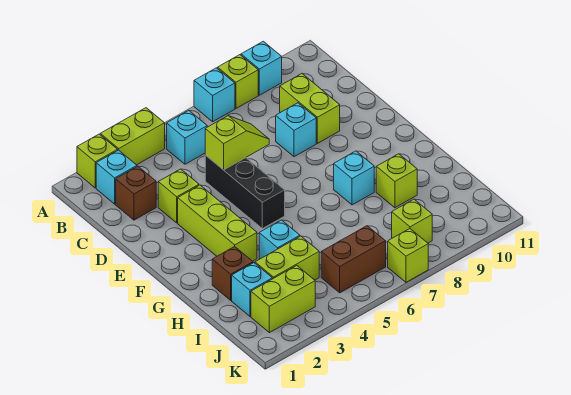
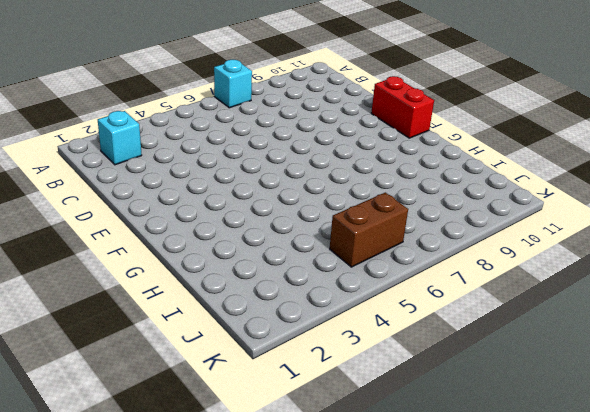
red brick E11:F11 level 1 -> none
none -> lime brick A2 level 1
none -> lime brick A3:A4 level 1
none -> lime brick A8 level 1

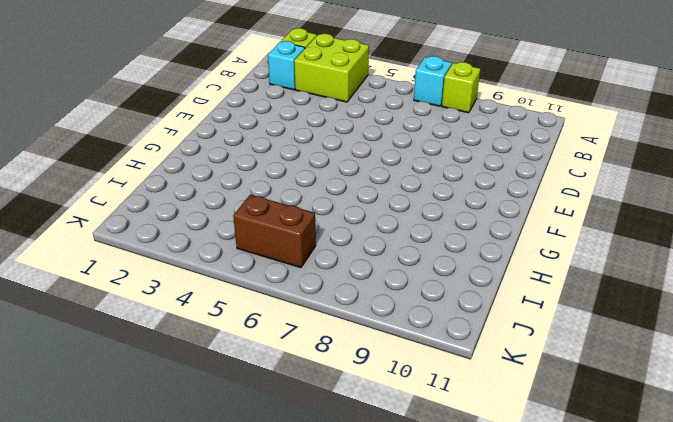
lime brick A3:B4 level 1 -> lime brick A3:A4 level 1
none -> cyan brick A9 level 1
none -> cyan brick B5 level 1
none -> brown brick C2 level 1

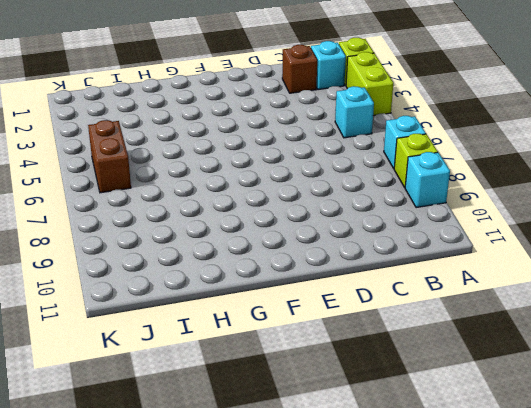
none -> lime brick C9:D9 level 1
none -> lime brick D3 level 1
none -> black brick D5:F5 level 1

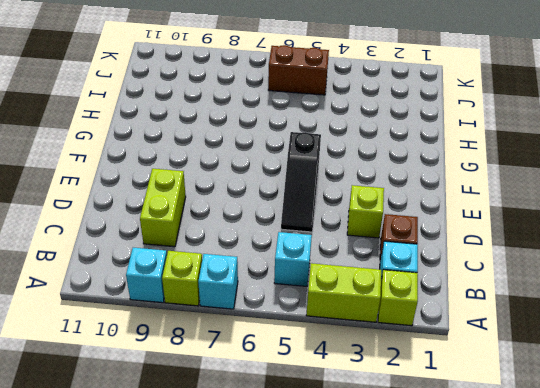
black slope D5:F5 level 1 top F -> black brick D5:F5 level 1
none -> cyan brick D8 level 1
none -> lime brick E3:G3 level 1
none -> cyan brick G8 level 1

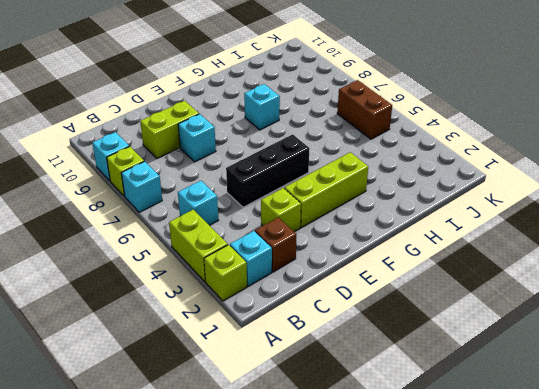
none -> brown brick H2 level 1
none -> cyan brick H4 level 1
none -> lime brick H9 level 1

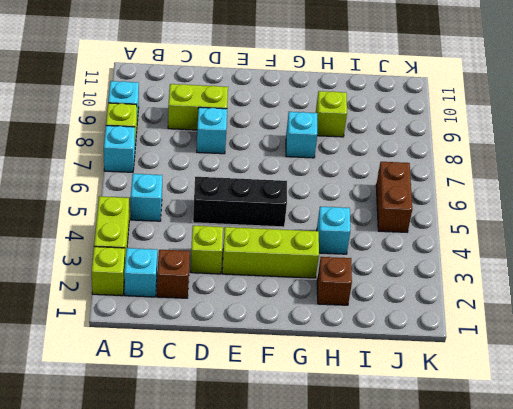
none -> cyan brick I2 level 1
none -> lime brick I3:I4 level 1
none -> lime brick J2:J3 level 1

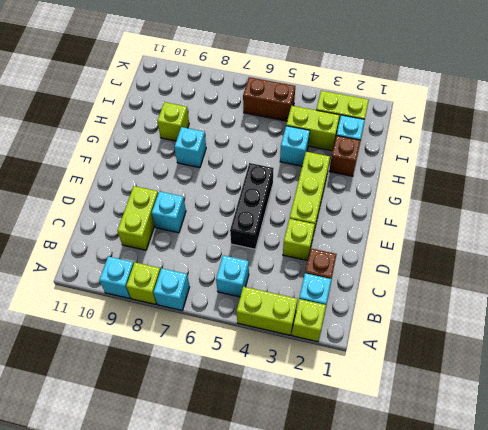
none -> lime brick J8 level 1
none -> lime brick K7 level 1
none -> lime slope D5:D6 level 2 top 5

